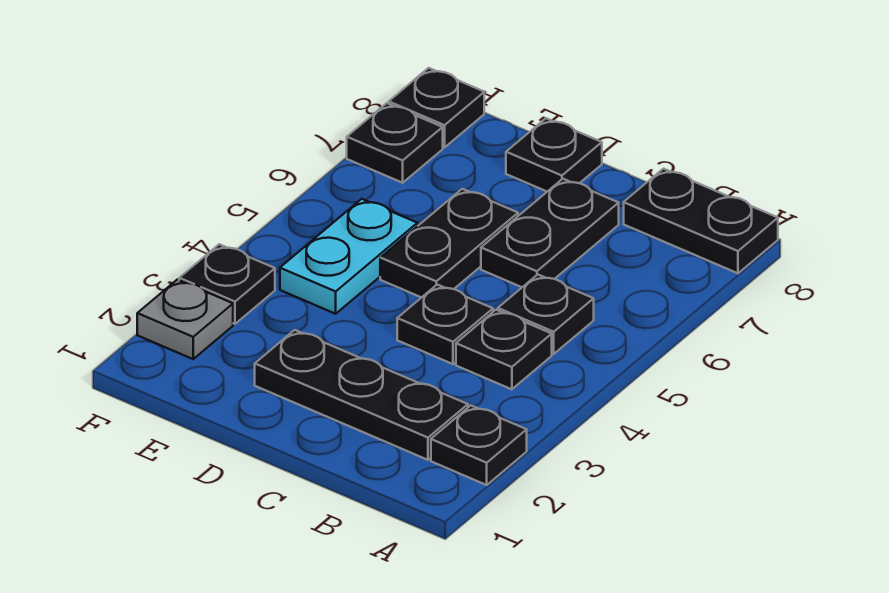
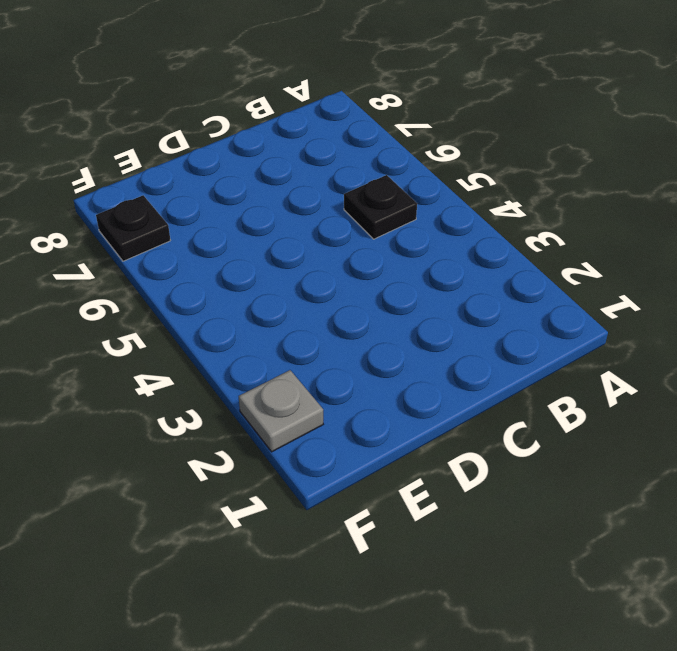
none -> black plate A2 level 1
none -> black plate A8:B8 level 1
none -> black plate B2:D2 level 1

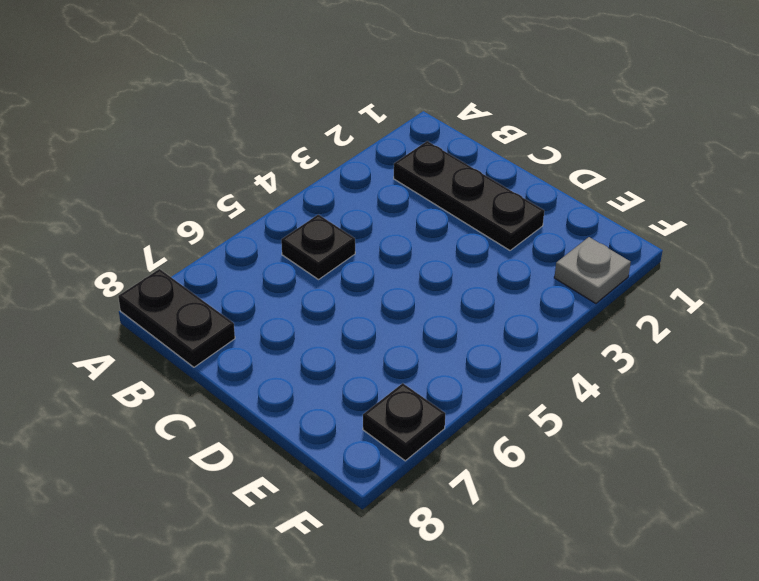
none -> black plate A2 level 1
none -> black plate B4 level 1
none -> black plate C4 level 1

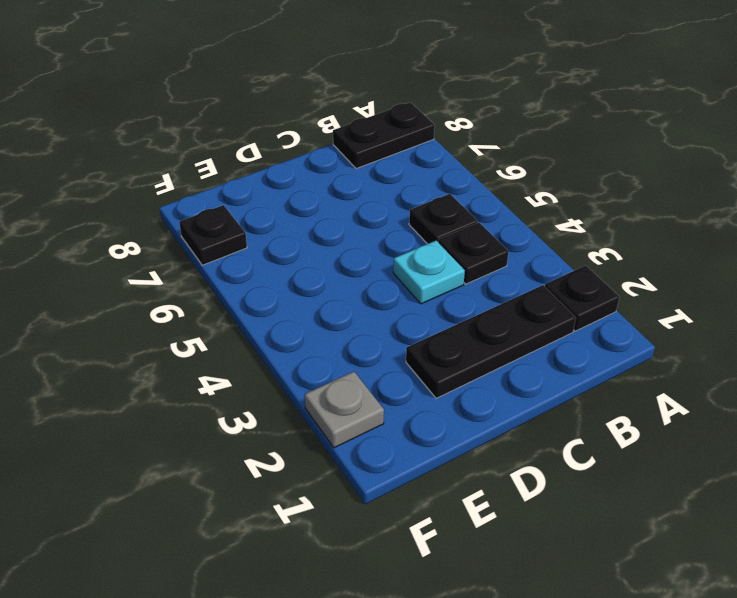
cyan plate C4 level 1 -> black plate C4 level 1
none -> black plate C6:C7 level 1
none -> black plate D5:D6 level 1
none -> black plate D8 level 1

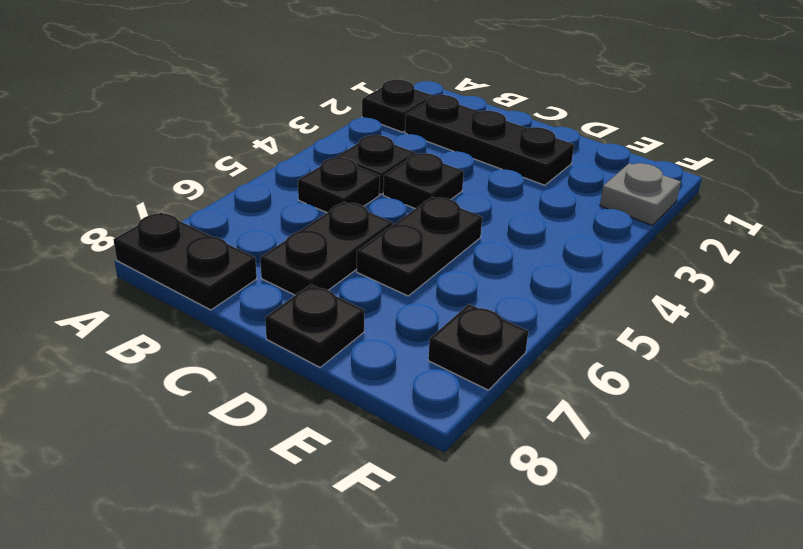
none -> cyan plate E4:E5 level 1
none -> black plate F3 level 1
none -> black plate F8 level 1

